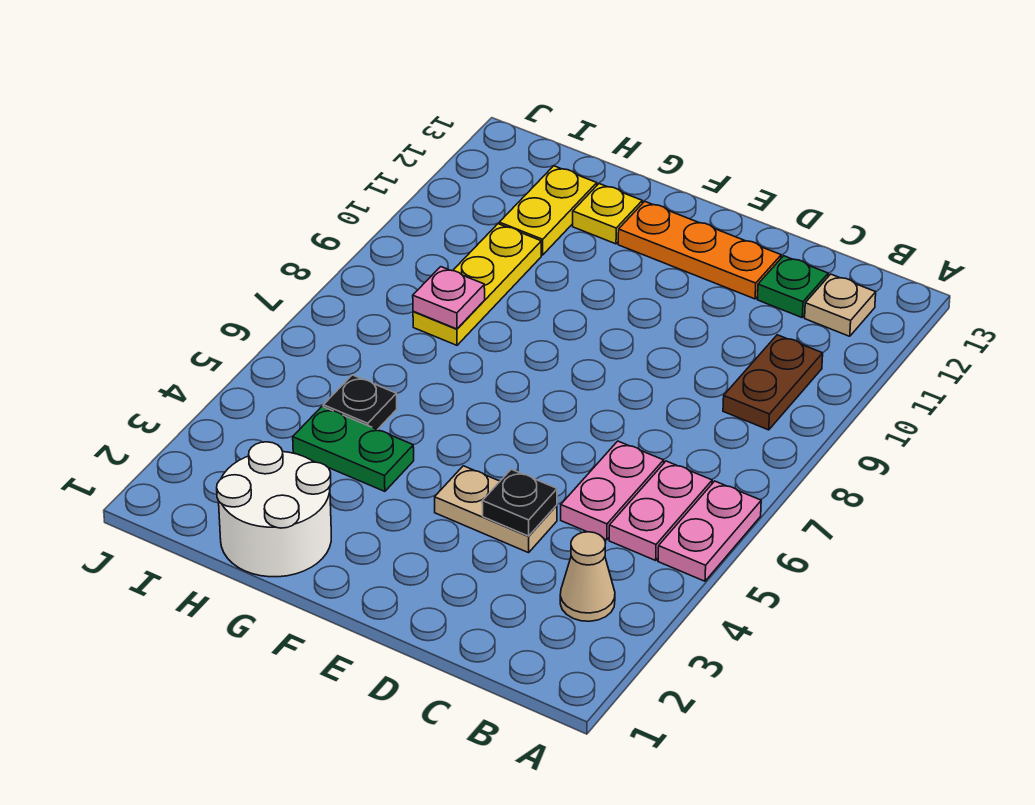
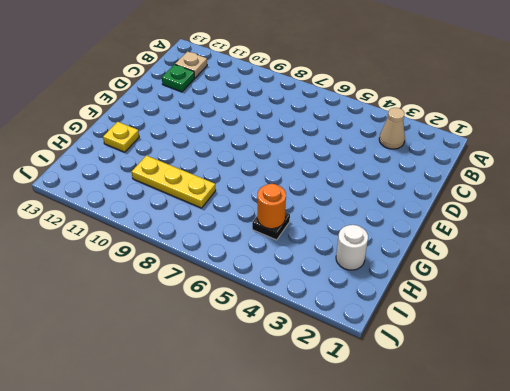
white round brick H2 level 1 -> white round brick G1:H2 level 1
orange round brick H5 level 2 -> none
none -> pink plate A5:A6 level 1
none -> pink plate B5:B6 level 1
none -> brown plate B9:B10 level 1

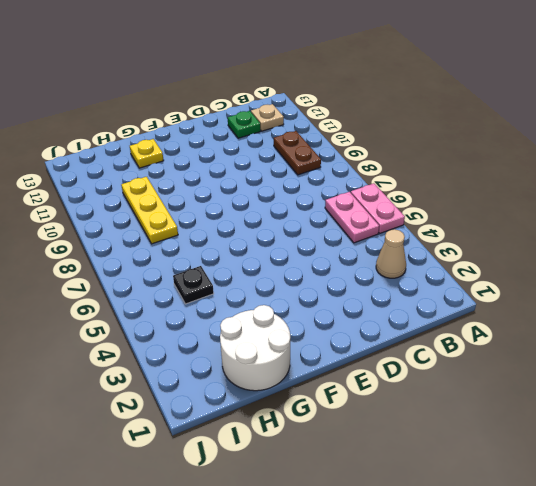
none -> pink plate C5:C6 level 1
none -> tan plate D4:E4 level 1
none -> orange plate D12:F12 level 1

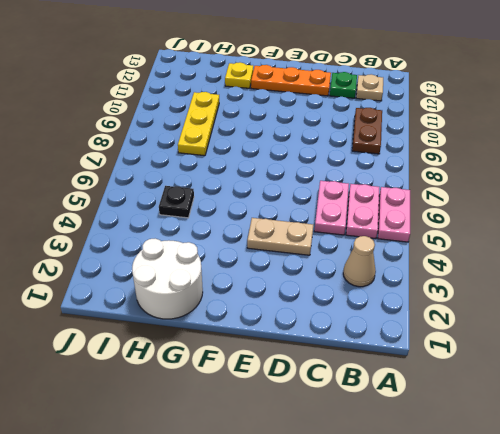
none -> green plate G4:H4 level 1
none -> yellow plate H11:H12 level 1
none -> black plate D4 level 2

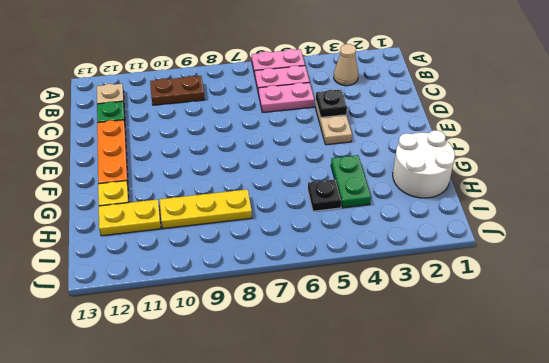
none -> pink plate H8 level 2

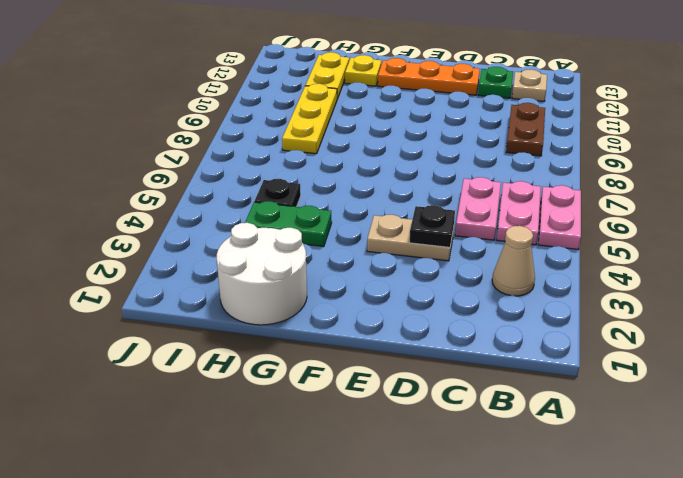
none -> pink plate H8 level 2

